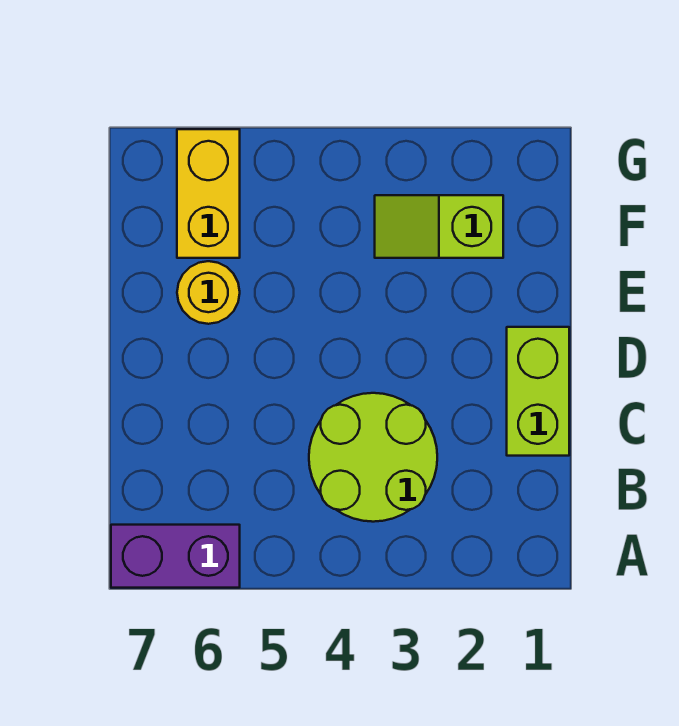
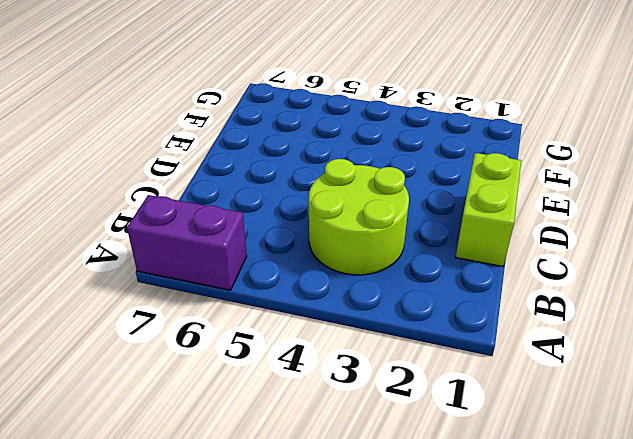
none -> yellow round brick E6 level 1
none -> lime slope F2:F3 level 1 top 2

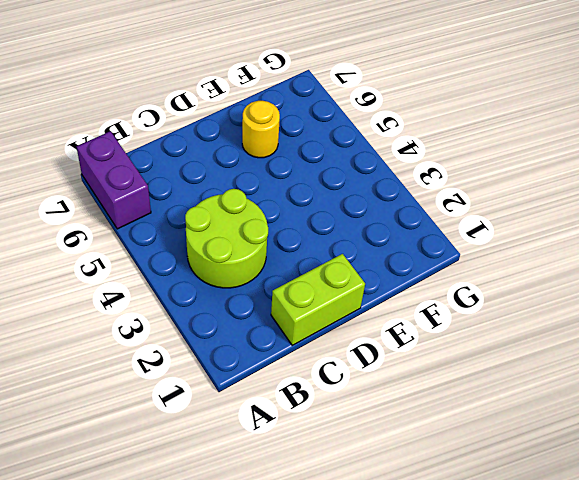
none -> lime slope F2:F3 level 1 top 2
none -> yellow brick F6:G6 level 1

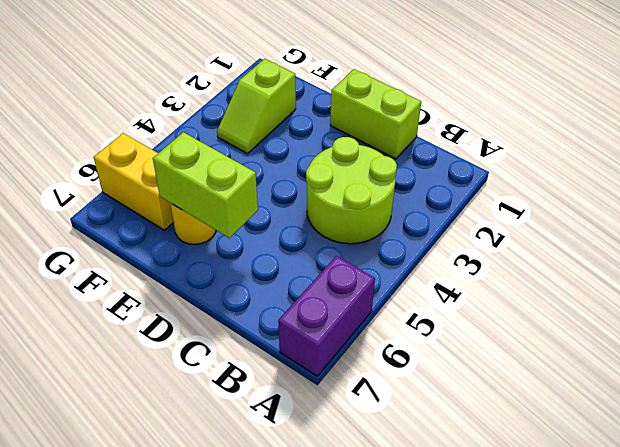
lime brick D6:E6 level 2 -> none

